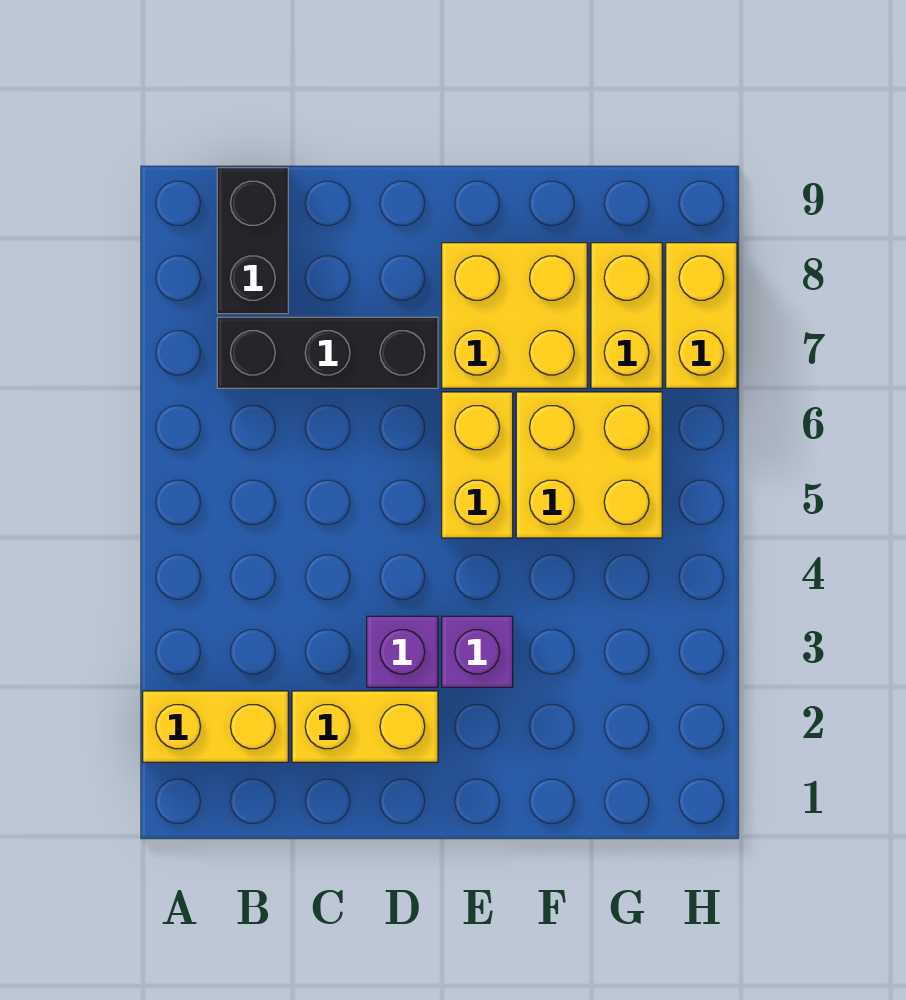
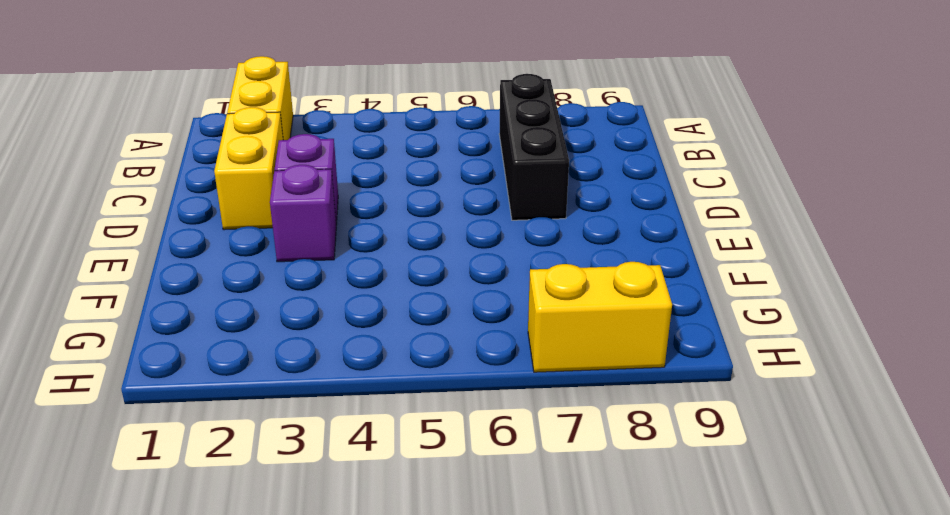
none -> black brick B8:B9 level 1
none -> yellow brick E5:E6 level 1

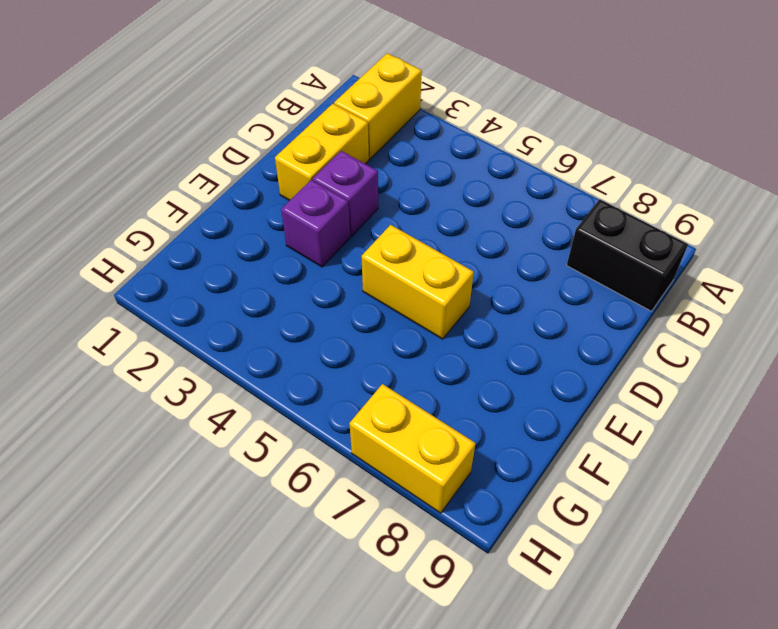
none -> black brick B7:D7 level 1
none -> yellow brick E7:F8 level 1

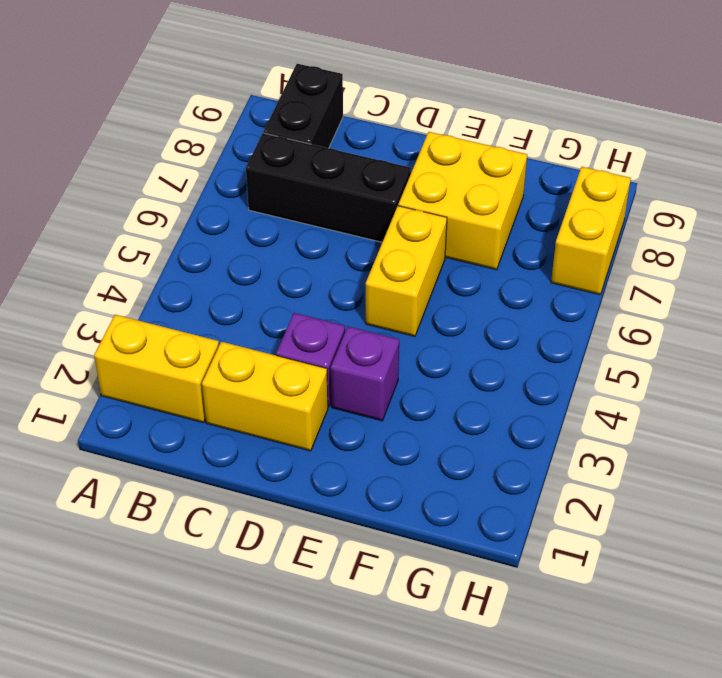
none -> yellow brick F5:G6 level 1
none -> yellow brick G7:G8 level 1

